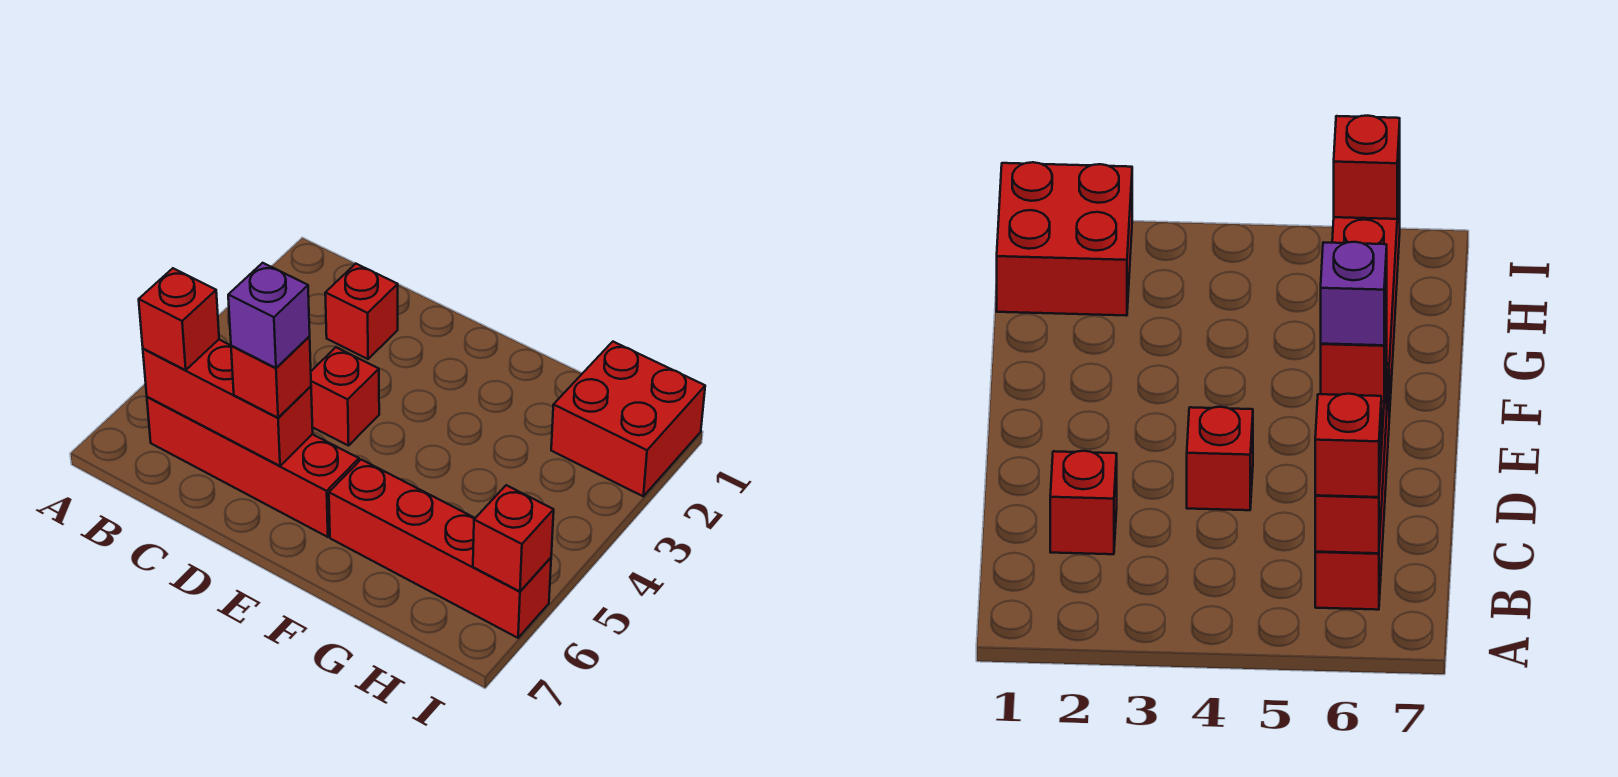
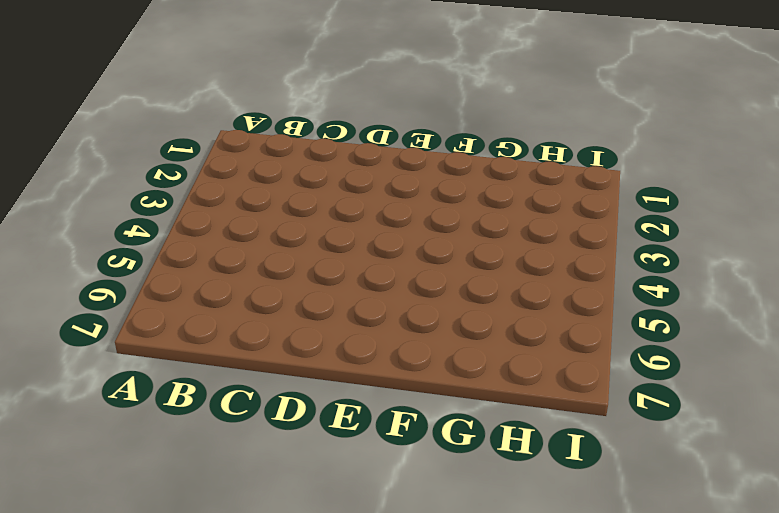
none -> red brick B6:E6 level 1
none -> red brick C2 level 1

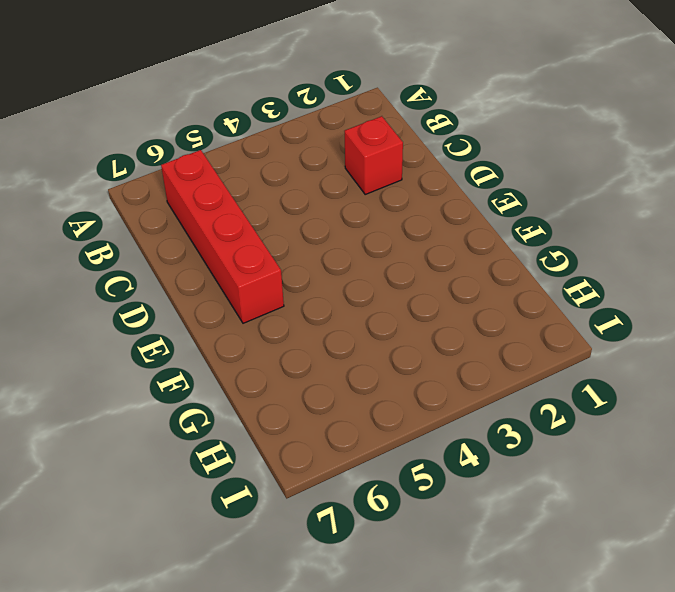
none -> red brick D4 level 1
none -> red brick F6:I6 level 1

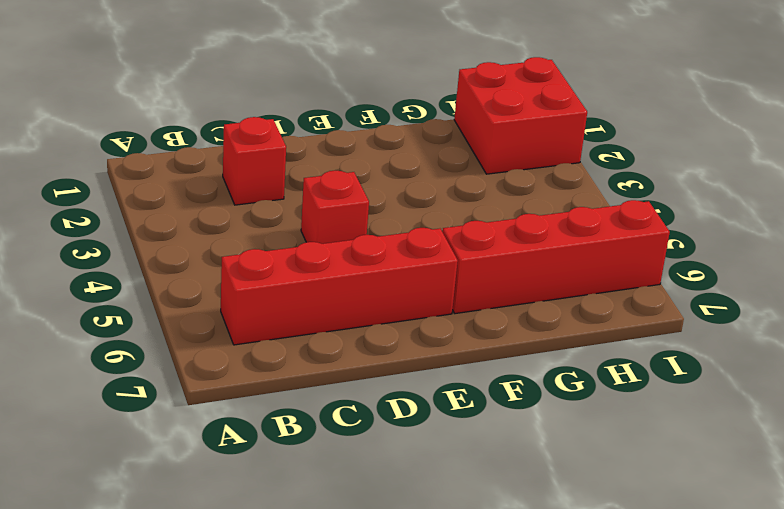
none -> red brick B6:D6 level 2
none -> red brick I6 level 2

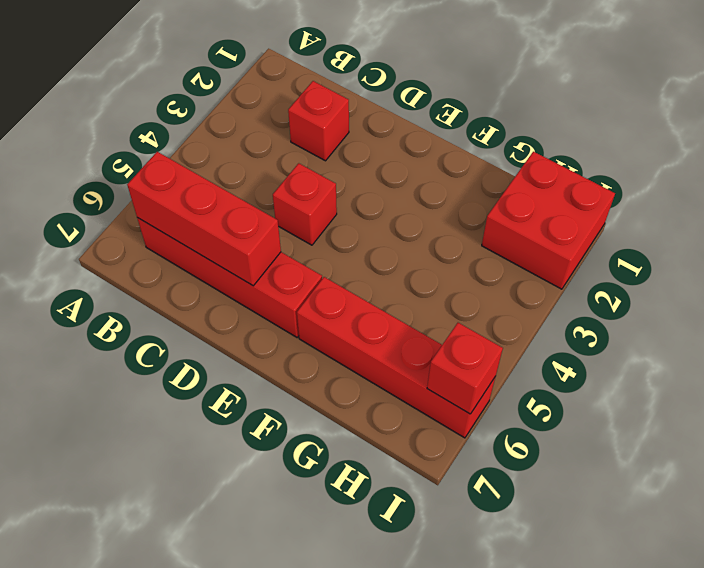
none -> red brick B6 level 3
none -> red brick D6 level 3

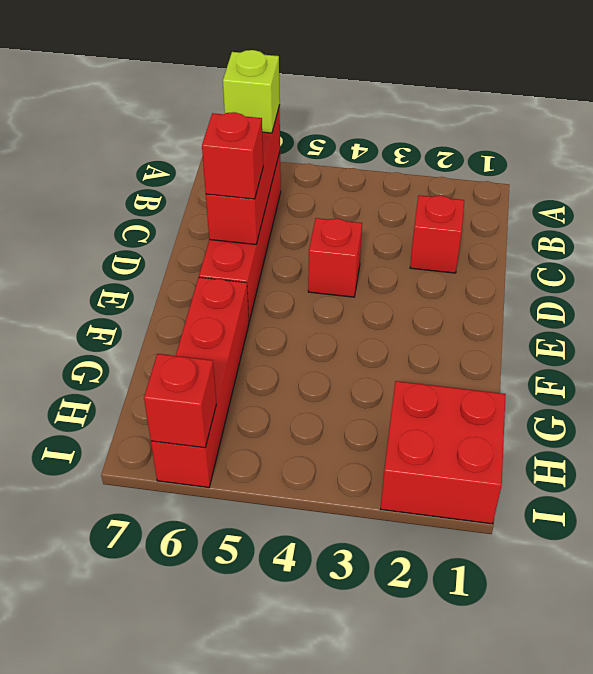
lime brick B6 level 3 -> red brick B6 level 3
none -> purple brick D6 level 4

